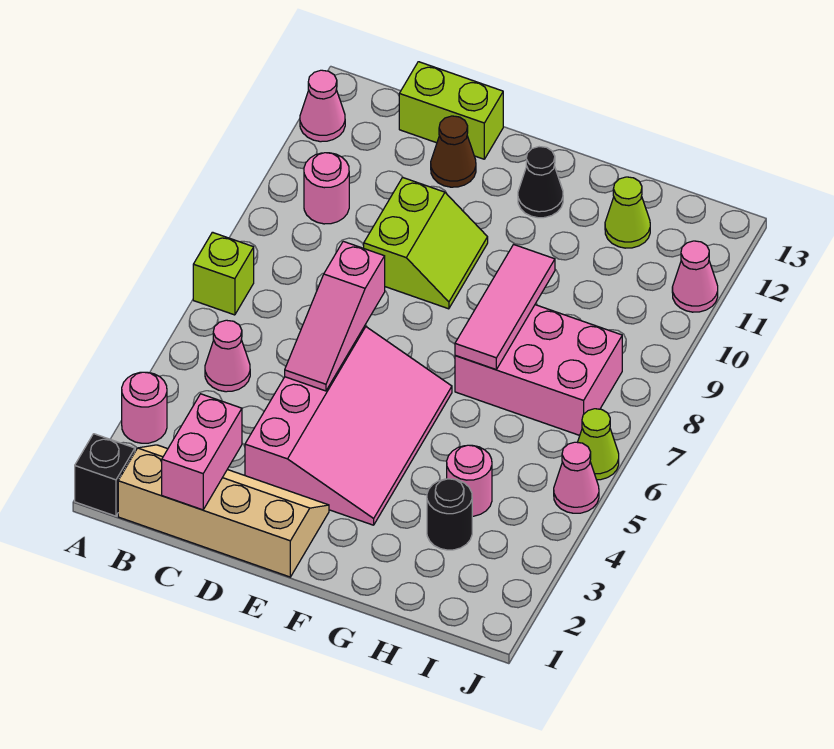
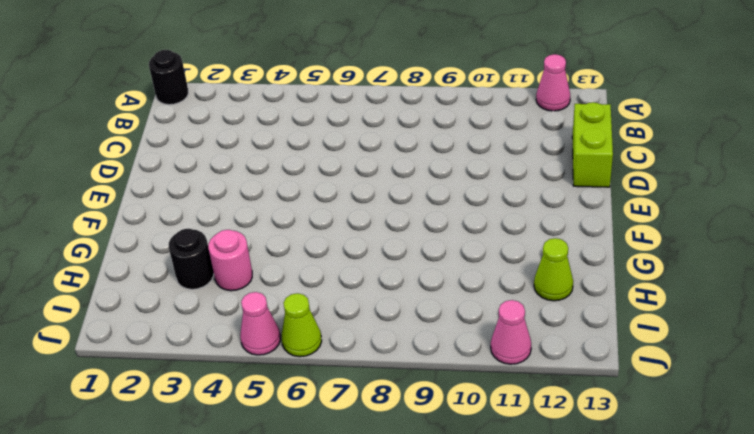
black round brick A1 level 1 -> black brick A1 level 1
none -> pink round brick A3 level 1
none -> lime brick A7 level 1
none -> tan slope B1:E2 level 1 top 1

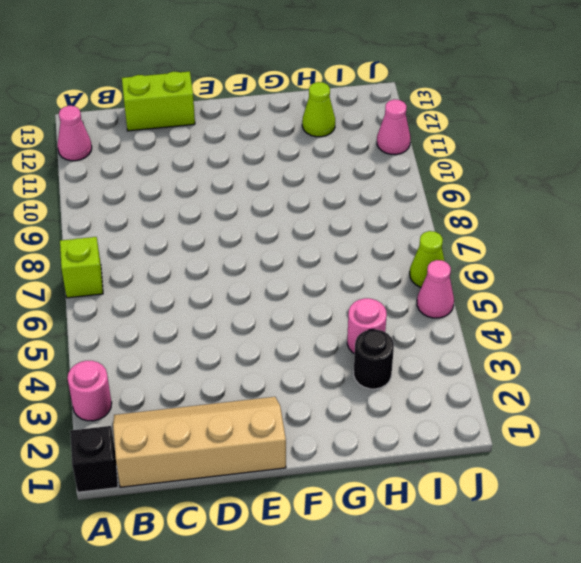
none -> pink cone B5 level 1
none -> pink round brick B10 level 1
none -> pink slope D3:F6 level 1 top D

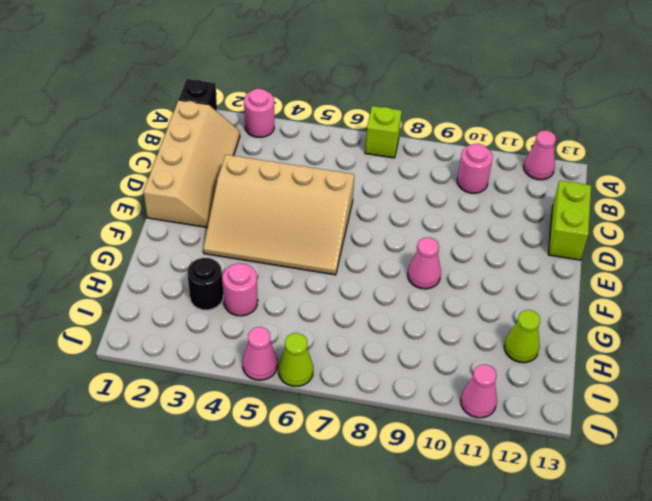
tan slope D3:F6 level 1 top D -> pink slope D3:F6 level 1 top D
pink cone F9 level 1 -> pink cone B5 level 1
none -> lime slope D9:E10 level 1 top D
none -> brown cone D12 level 1
none -> black cone F12 level 1

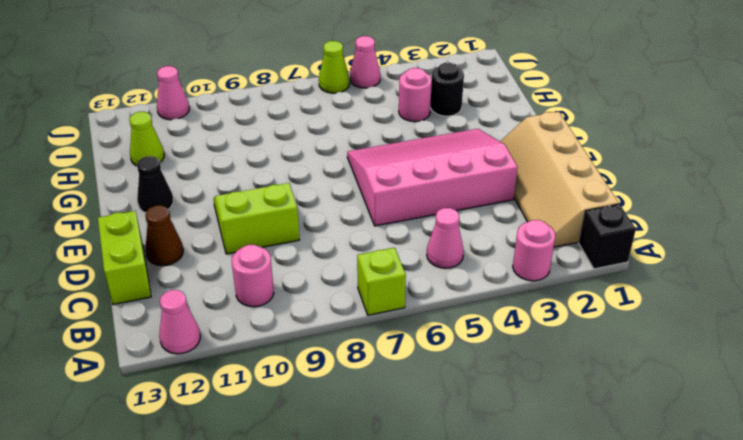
none -> pink brick G7:I8 level 1
none -> pink brick C1:C2 level 2
none -> pink slope D5:D7 level 2 top 7

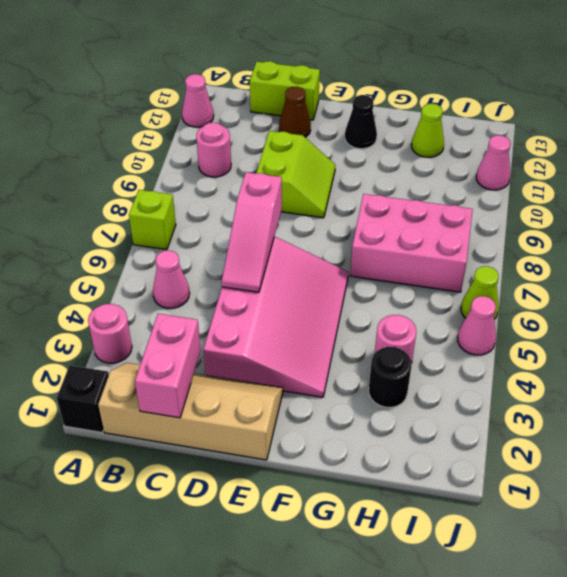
none -> pink tile G7:G9 level 2

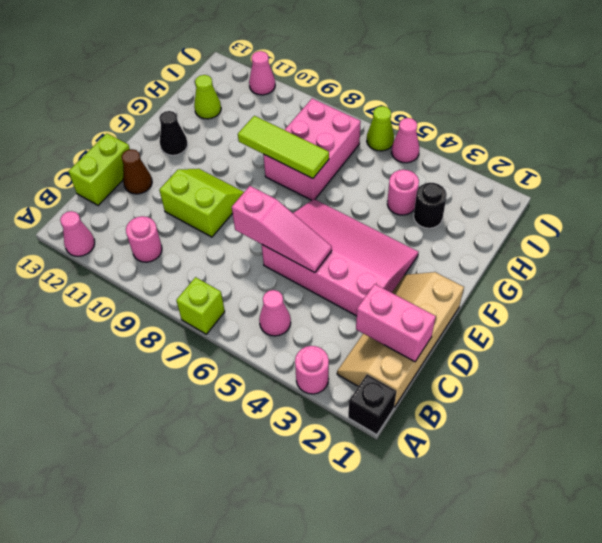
lime tile G7:G9 level 2 -> pink tile G7:G9 level 2

